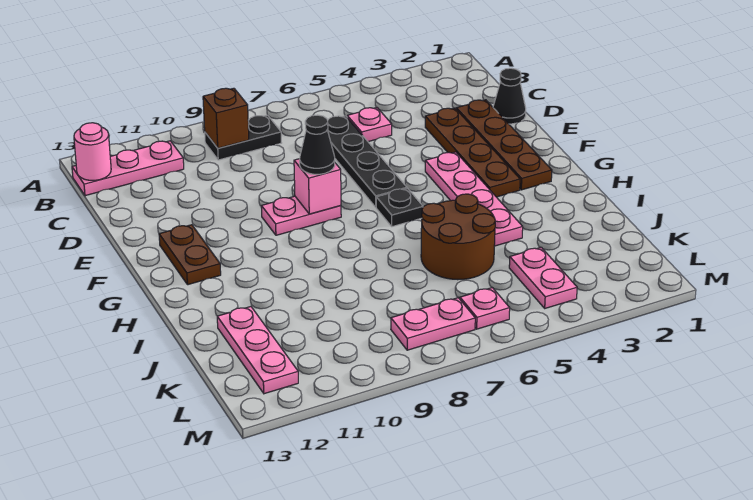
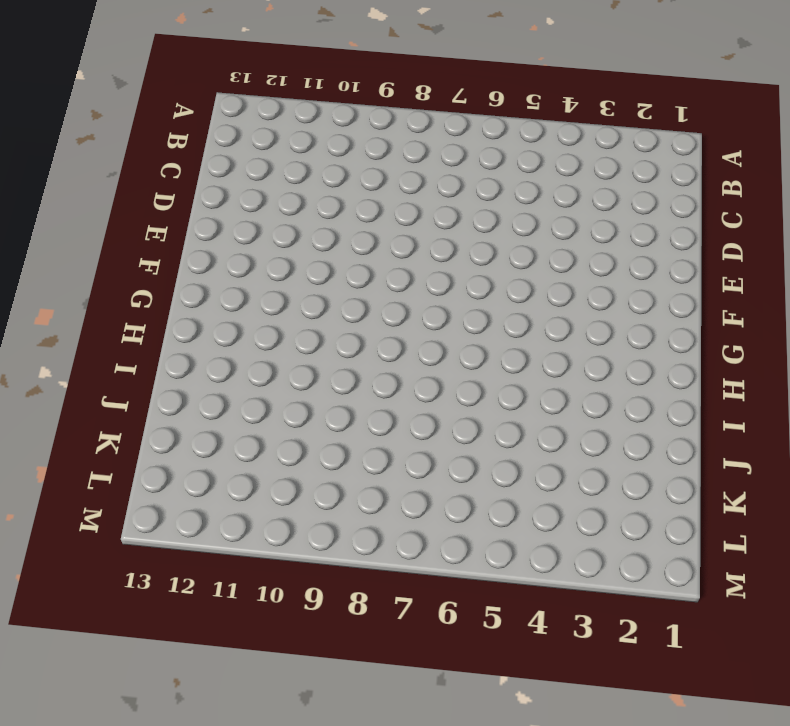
none -> black plate B8:B9 level 1
none -> pink plate B11:B13 level 1
none -> pink plate C5 level 1

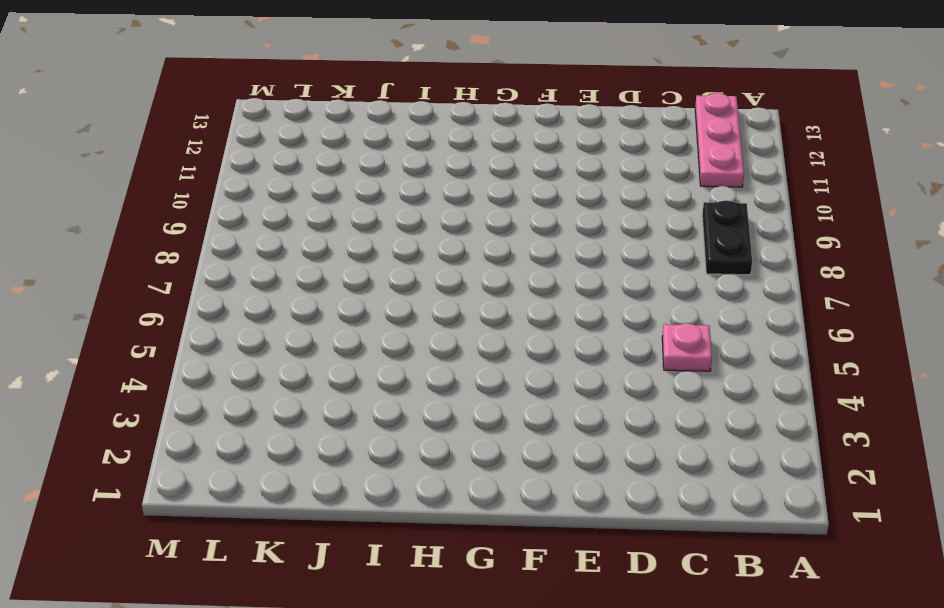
none -> black plate C6:F6 level 1
none -> black cone D1 level 1
none -> brown plate D2:G2 level 1

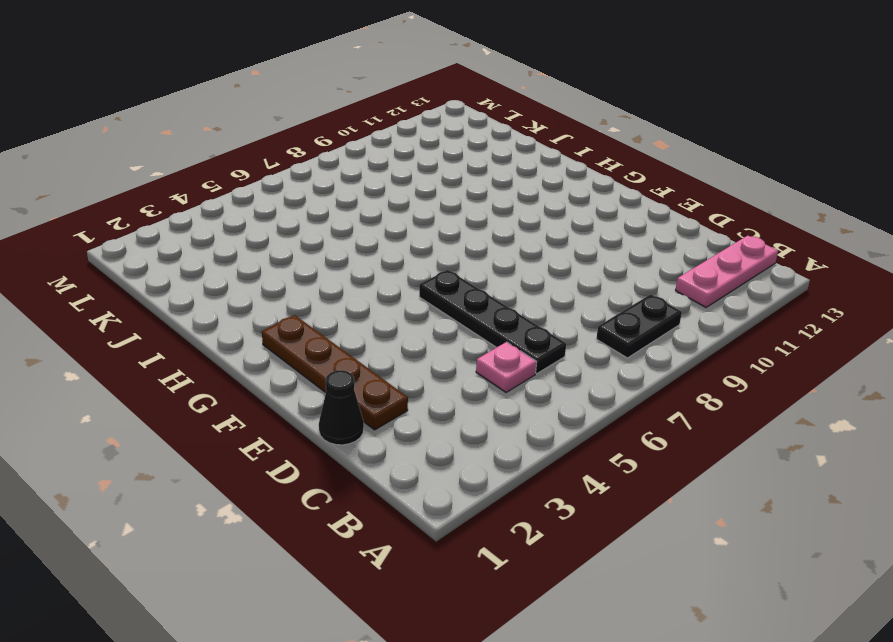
none -> brown plate D3:G3 level 1
none -> pink plate F4:I4 level 1
none -> pink plate F8:F9 level 1

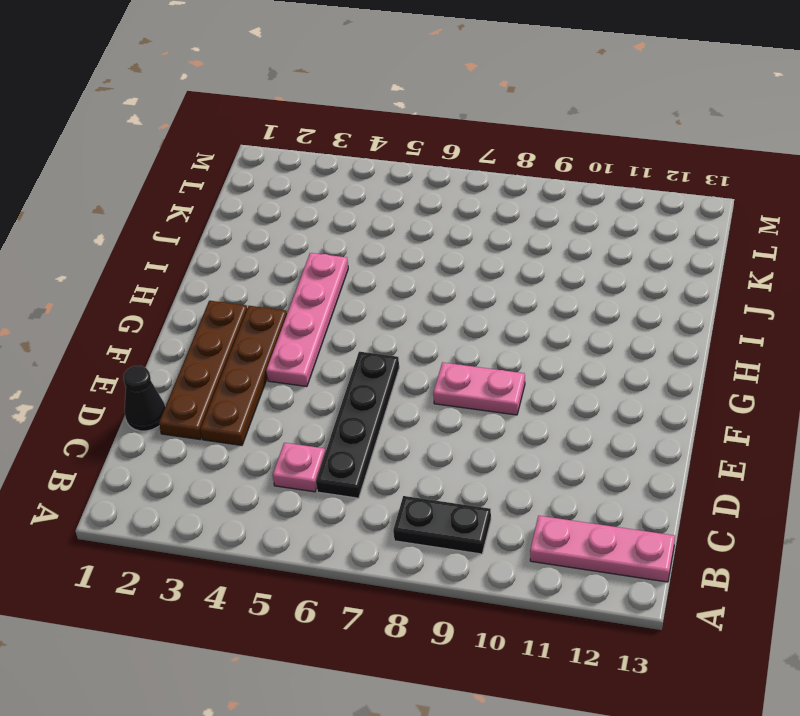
none -> brown plate F12:G12 level 1
none -> black plate G6 level 1
none -> brown round brick I5:J6 level 1

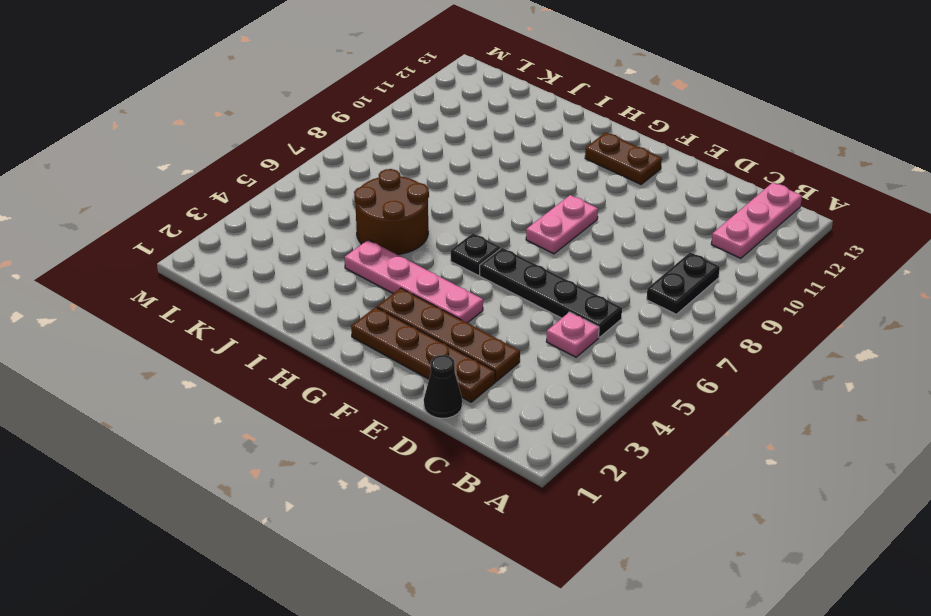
none -> pink plate J12:L12 level 1
none -> pink plate K4:L4 level 1
none -> pink plate L6 level 1

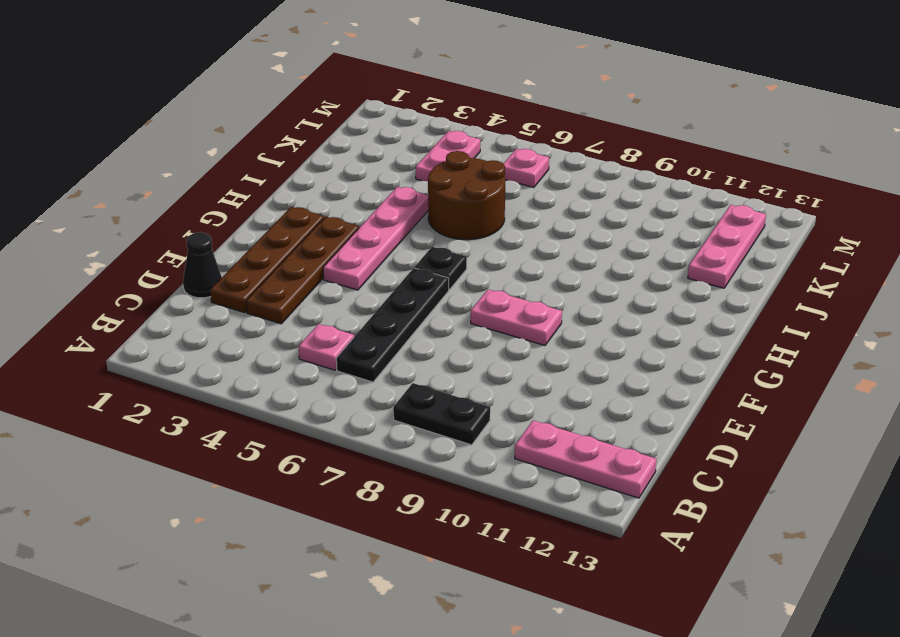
none -> brown plate F12:G12 level 1
none -> pink plate L7:L8 level 1
none -> brown brick B9 level 2

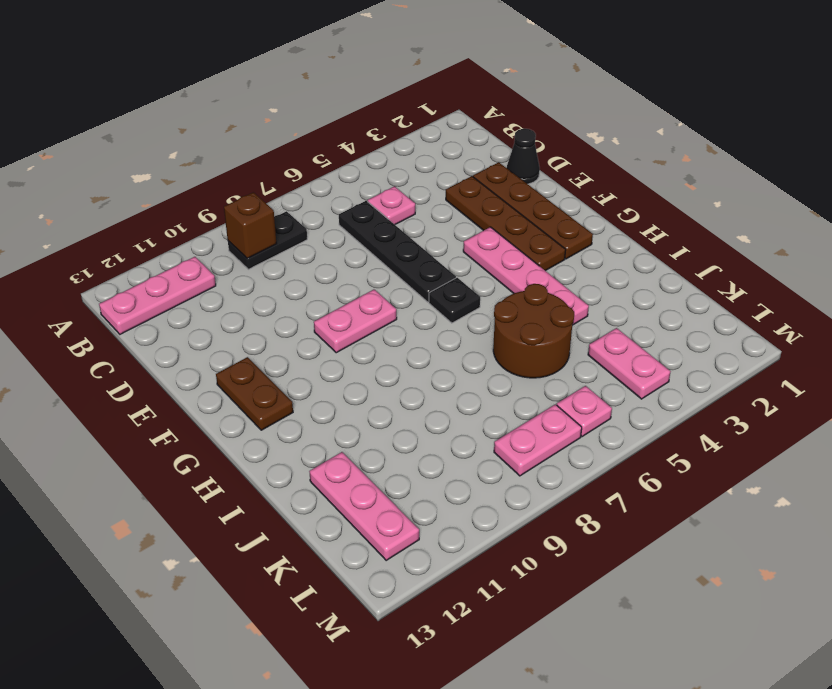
none -> pink round brick B13 level 2
none -> pink brick F8 level 2
none -> black cone F8 level 3

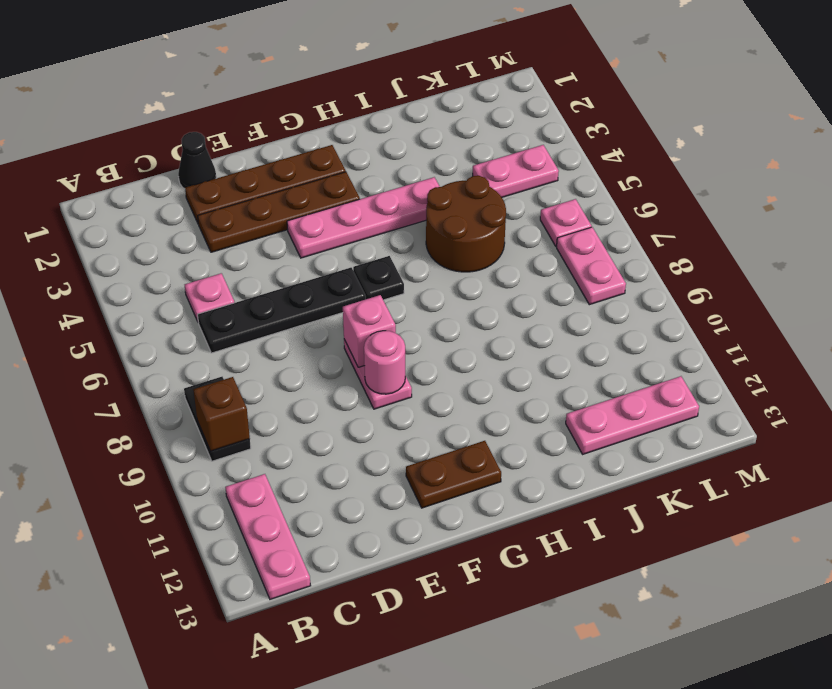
pink round brick F9 level 2 -> pink round brick B13 level 2
none -> black cone F8 level 3

